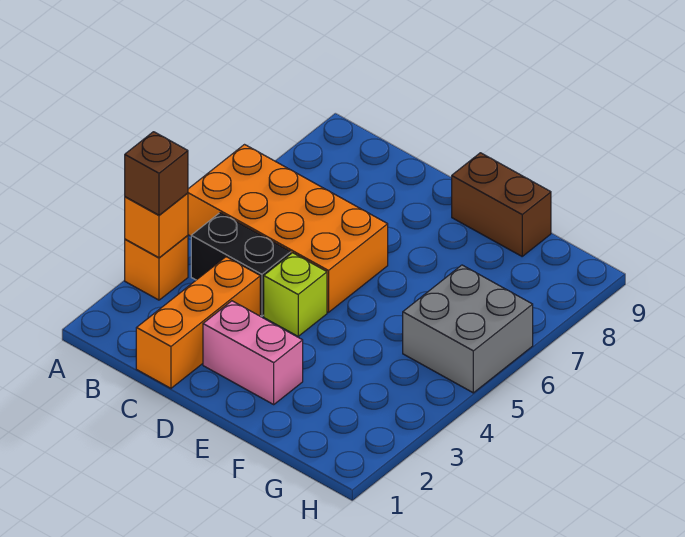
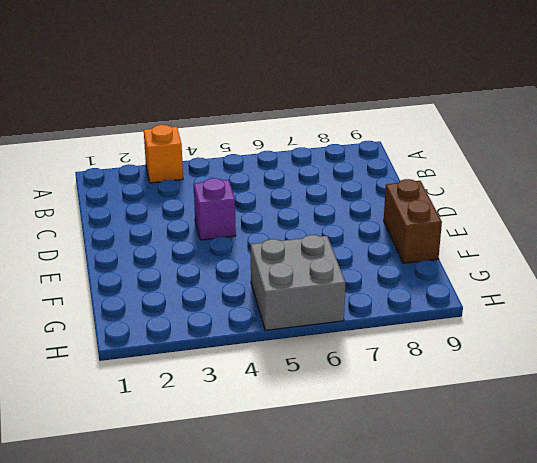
purple brick D4 level 1 -> lime brick D4 level 1
none -> orange brick A5:D6 level 1
none -> black brick B4:C4 level 1

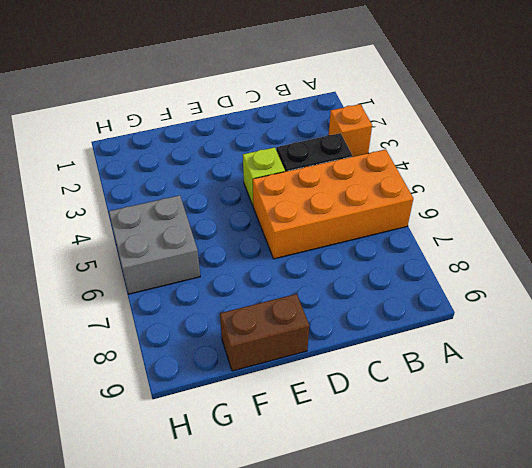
none -> orange brick C1:C3 level 1
none -> pink brick D2:E2 level 1

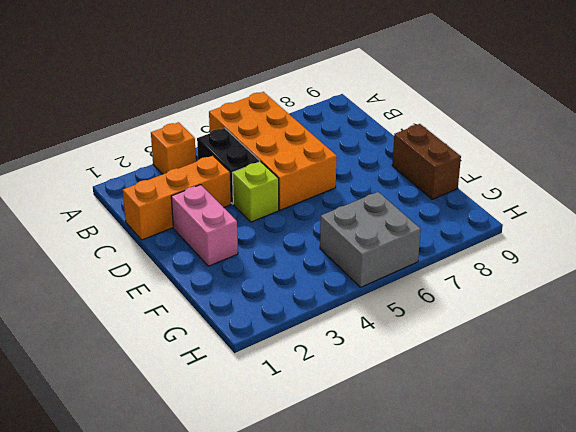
none -> orange brick A3 level 2
none -> brown brick A3 level 3

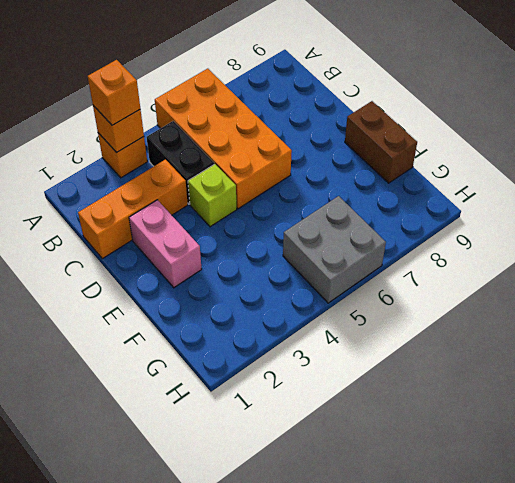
orange brick A3 level 3 -> brown brick A3 level 3

